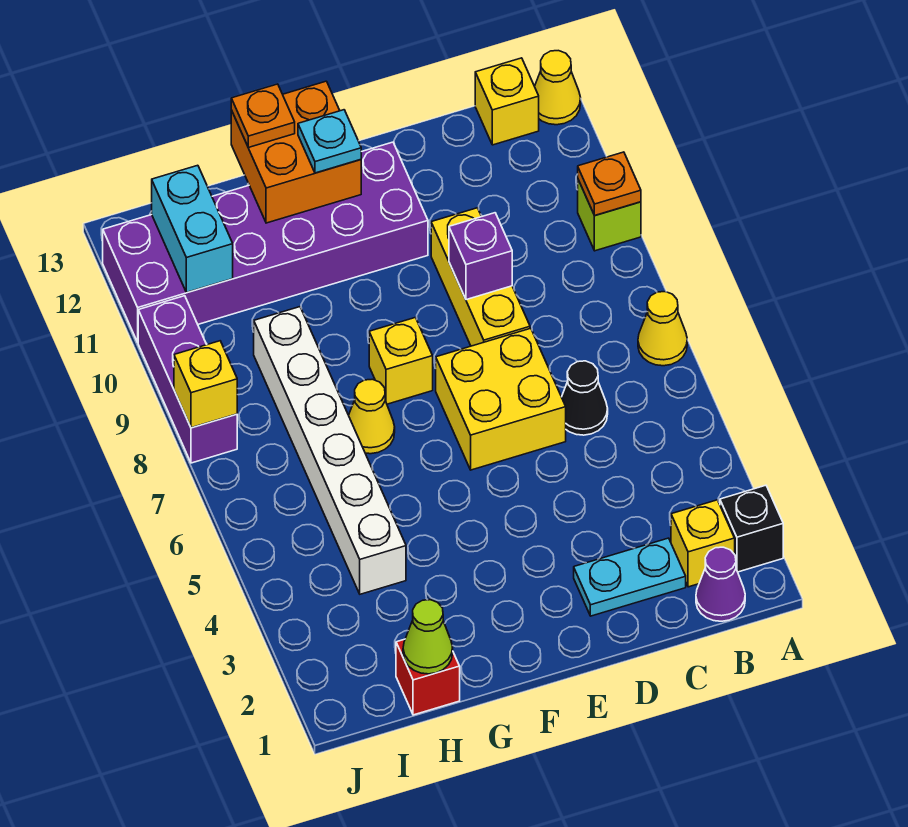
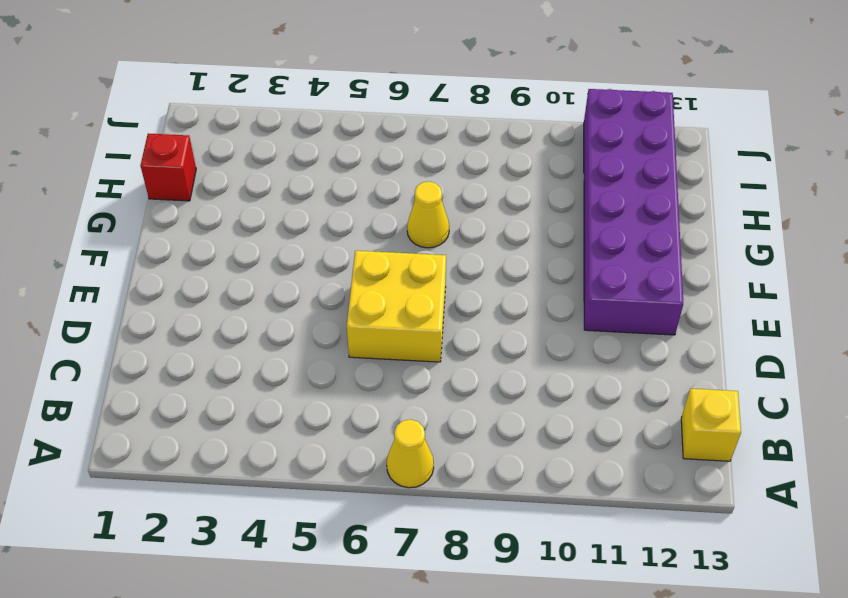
none -> black brick A2 level 1
none -> lime brick A10 level 1
none -> yellow cone A13 level 1

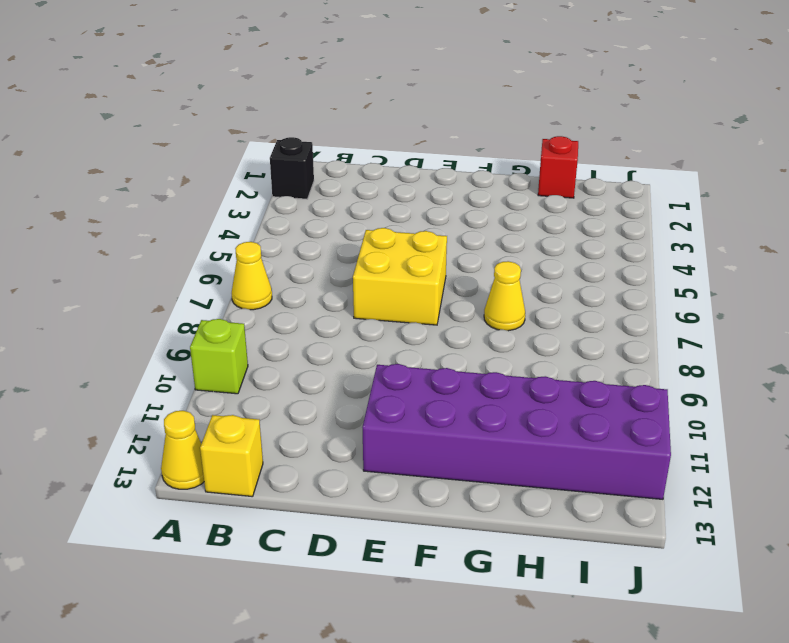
none -> purple cone B1 level 1
none -> yellow brick B2 level 1
none -> cyan plate C2:D2 level 1

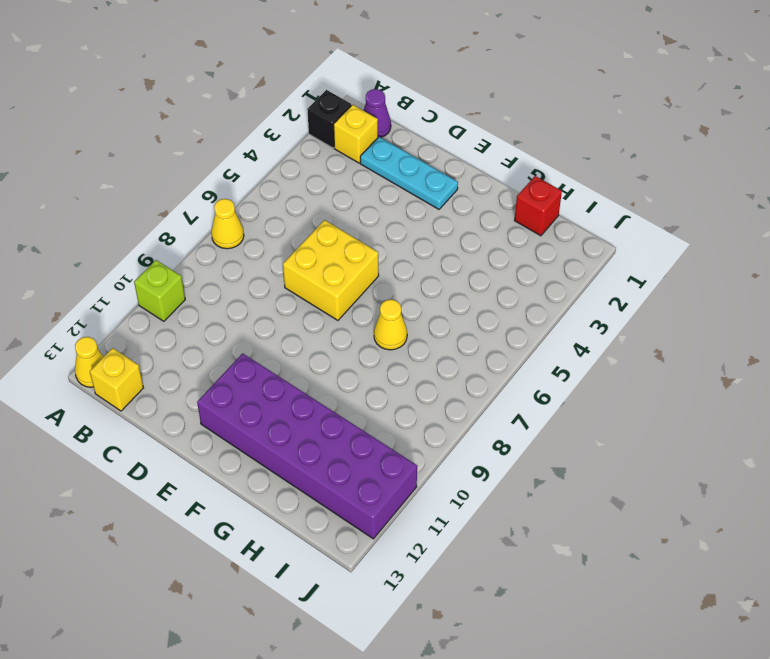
cyan plate C2:E2 level 1 -> cyan plate C2:D2 level 1
none -> black cone C6 level 1
none -> yellow brick D8:D10 level 1
none -> yellow brick F8 level 1

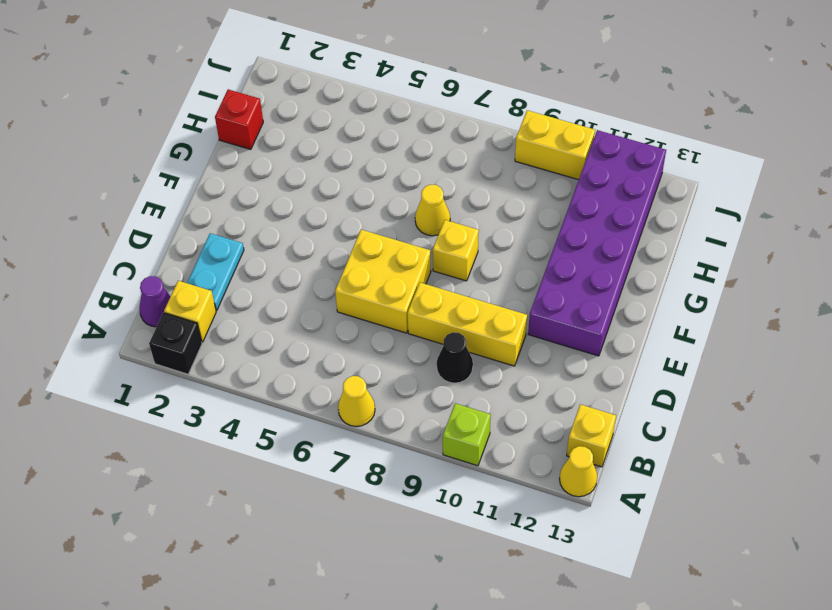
black cone C9 level 1 -> black cone C6 level 1
yellow brick J9:J10 level 1 -> purple brick J8:J10 level 1
none -> white brick H4:H9 level 1
none -> orange plate A10 level 2
none -> purple brick D9 level 2

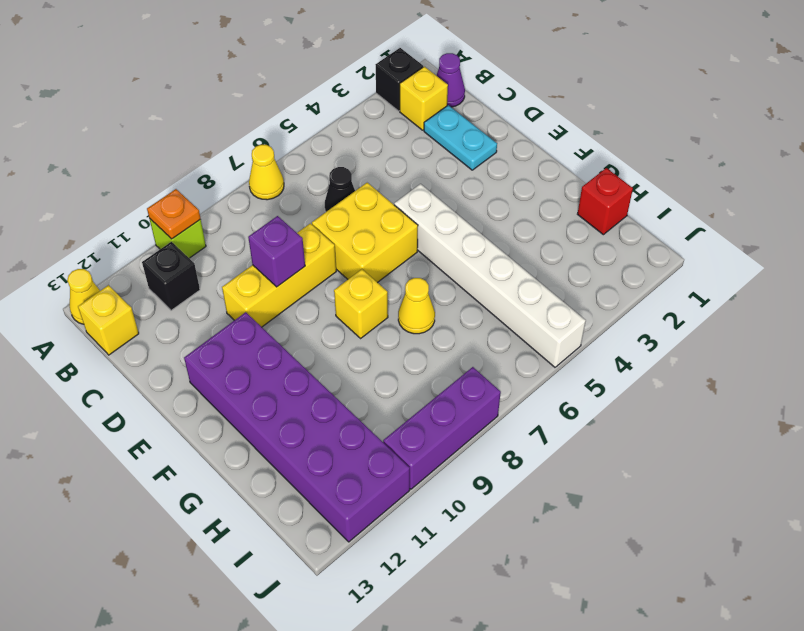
black brick B11 level 1 -> none
white brick E5:J5 level 1 -> white brick H4:H9 level 1
none -> orange brick F12:G13 level 2
none -> lime cone H1 level 2
none -> cyan brick I11:I12 level 2

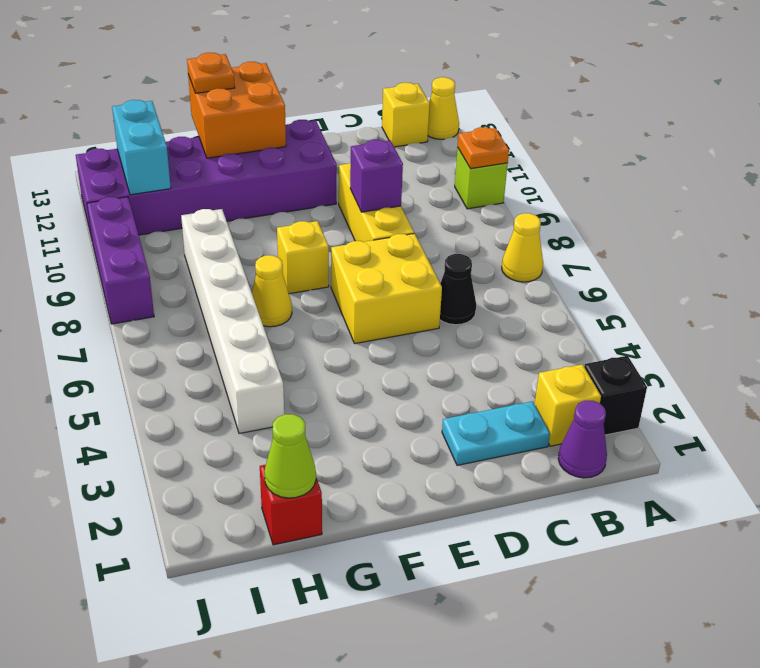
none -> yellow brick J8 level 2
none -> cyan plate F12 level 3

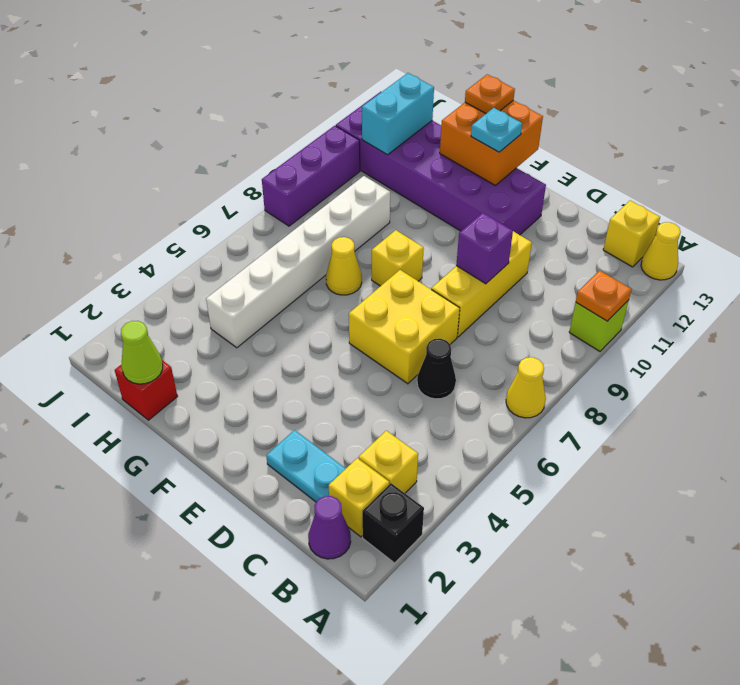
yellow brick B3 level 1 -> yellow brick J8 level 2

